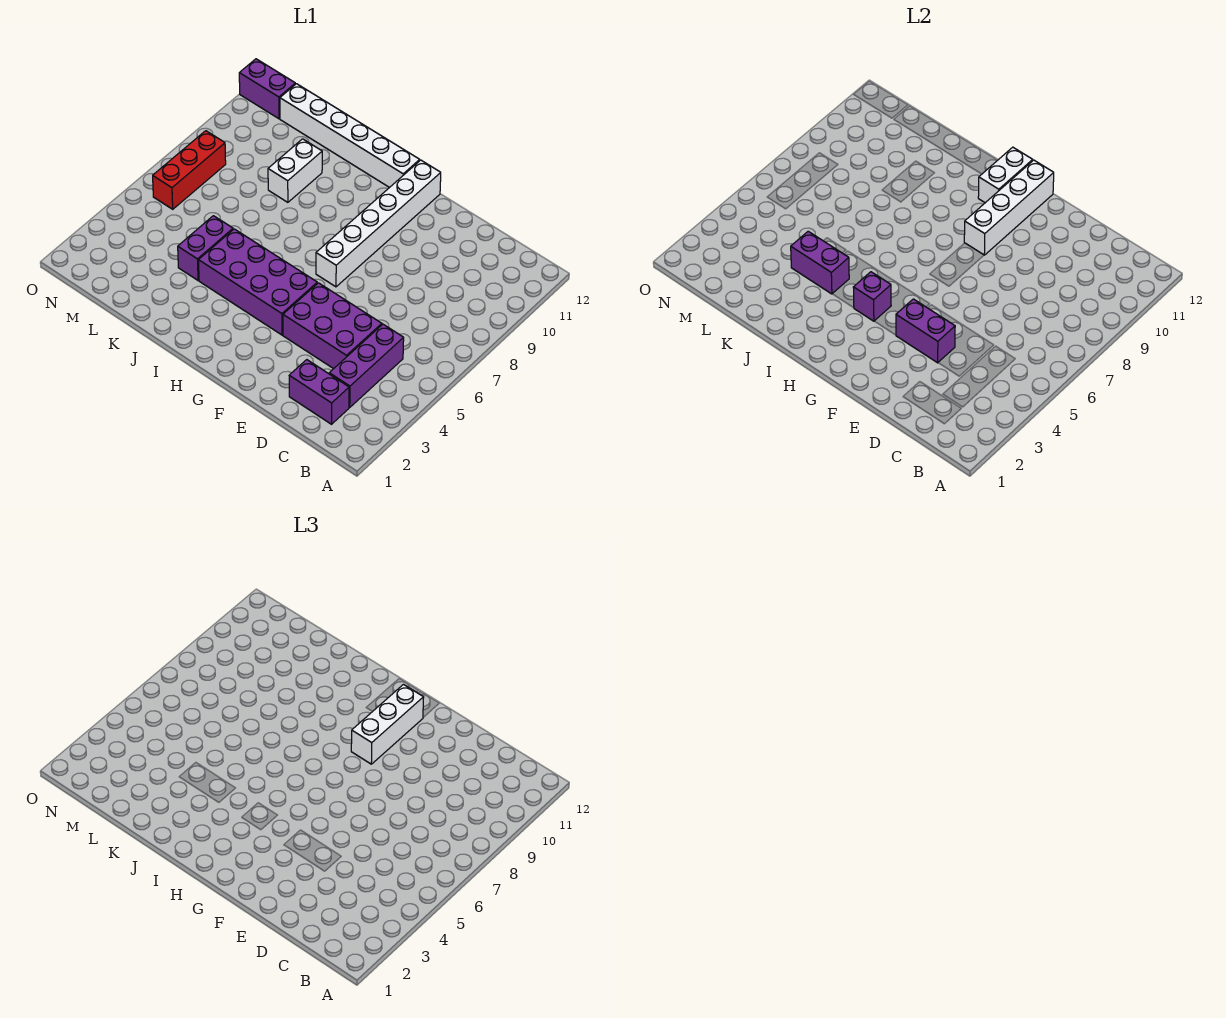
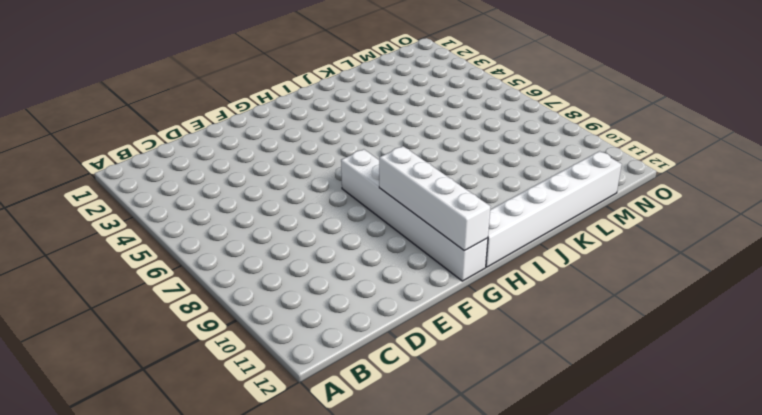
none -> purple brick C2:D2 level 1
none -> purple brick C3:C5 level 1
none -> purple brick D4:F5 level 1

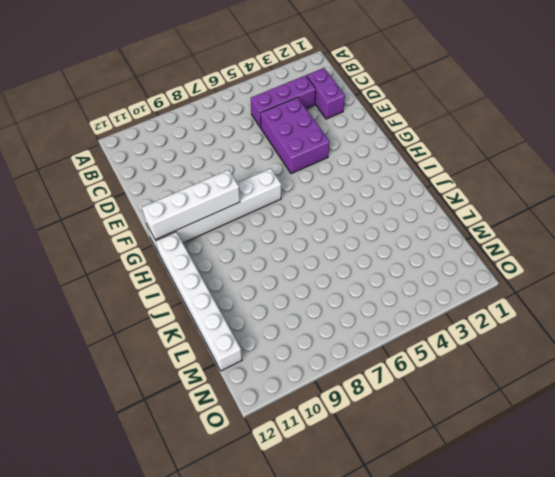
none -> purple brick G4:J5 level 1
none -> purple brick K4:K5 level 1
none -> white brick K9:K10 level 1

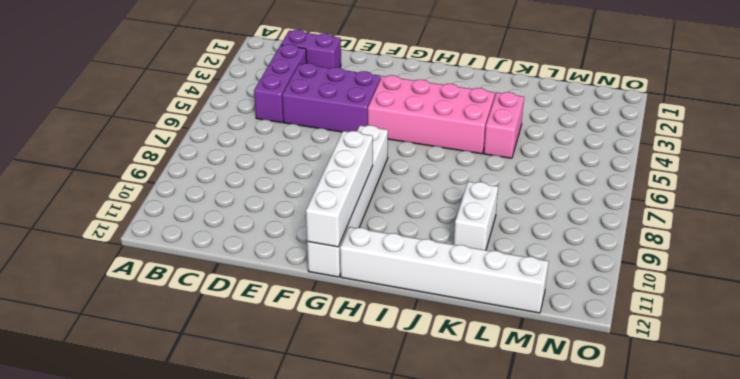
pink brick G4:J5 level 1 -> purple brick G4:J5 level 1
pink brick K4:K5 level 1 -> purple brick K4:K5 level 1
none -> red brick N6:N8 level 1
none -> purple brick N12:O12 level 1
none -> purple brick E4:F4 level 2

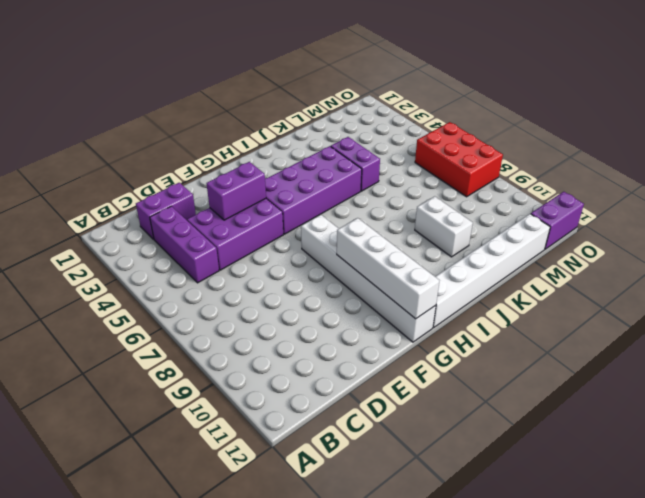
red brick N6:O8 level 1 -> red brick N6:N8 level 1
none -> purple brick H4 level 2
none -> white brick H11:H12 level 2
none -> purple brick J4:K4 level 2

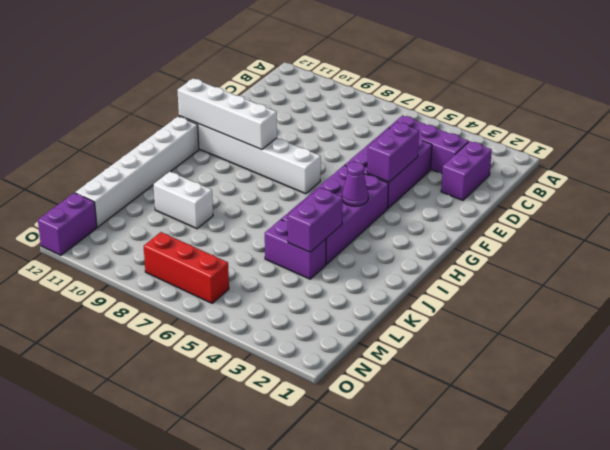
purple cone H4 level 2 -> purple brick H4 level 2
none -> white brick H11:H12 level 2
none -> white brick G9:G11 level 3

